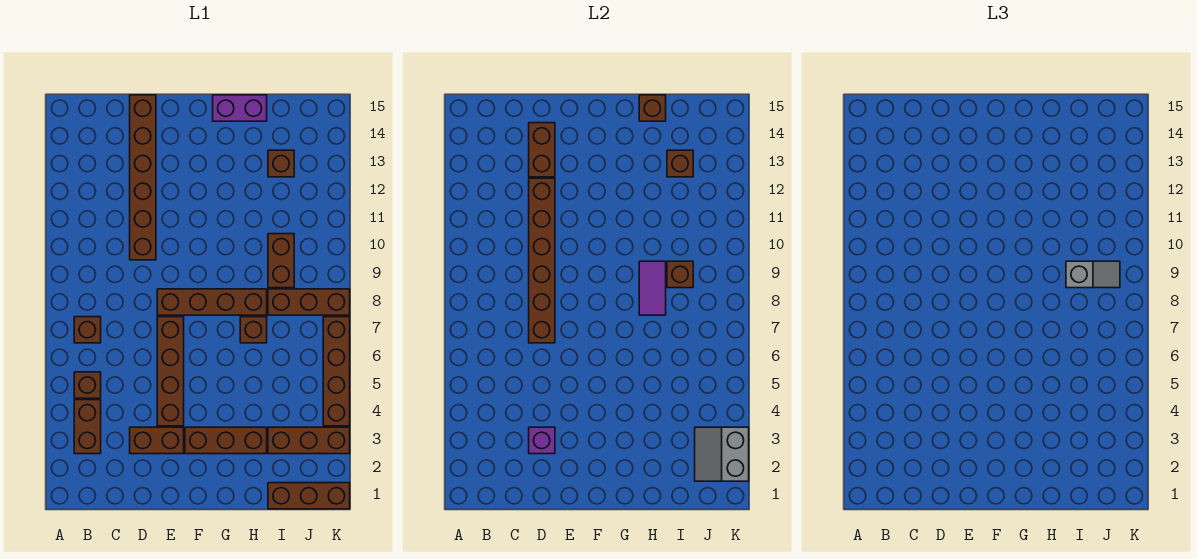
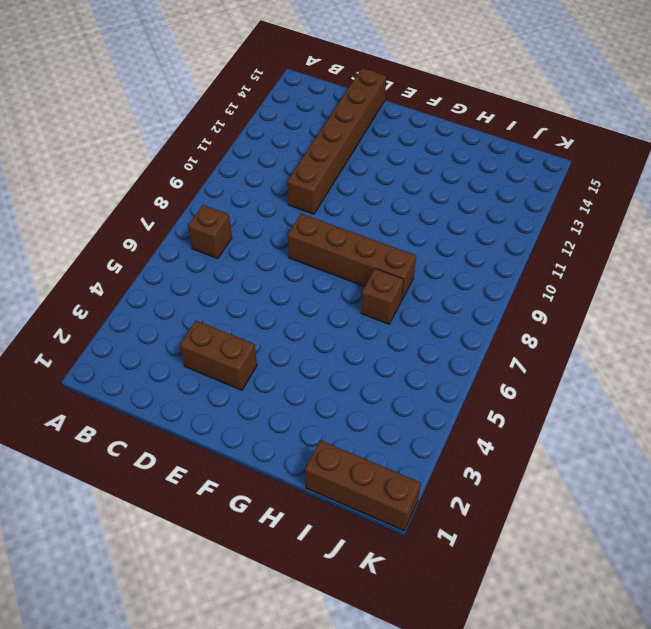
none -> brown brick B3:B4 level 1
none -> brown brick B5 level 1
none -> brown brick E4:E7 level 1

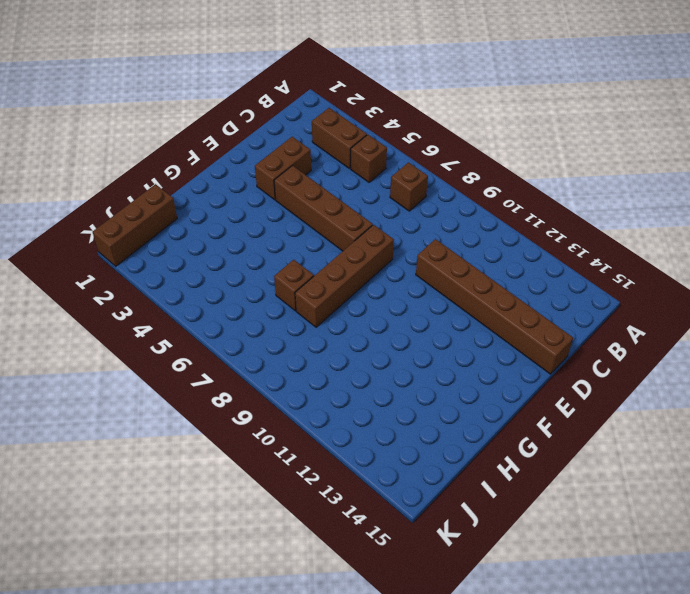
none -> brown brick F3:H3 level 1
none -> purple brick G15:H15 level 1
none -> brown brick I3:K3 level 1

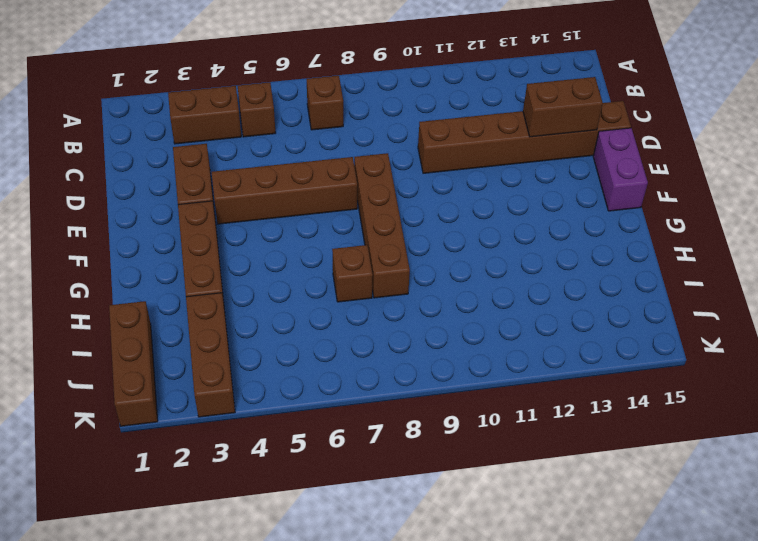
purple brick E15:F15 level 1 -> purple brick G15:H15 level 1
none -> brown brick I8:K8 level 1
none -> brown brick I9:I10 level 1
none -> brown brick I13 level 1

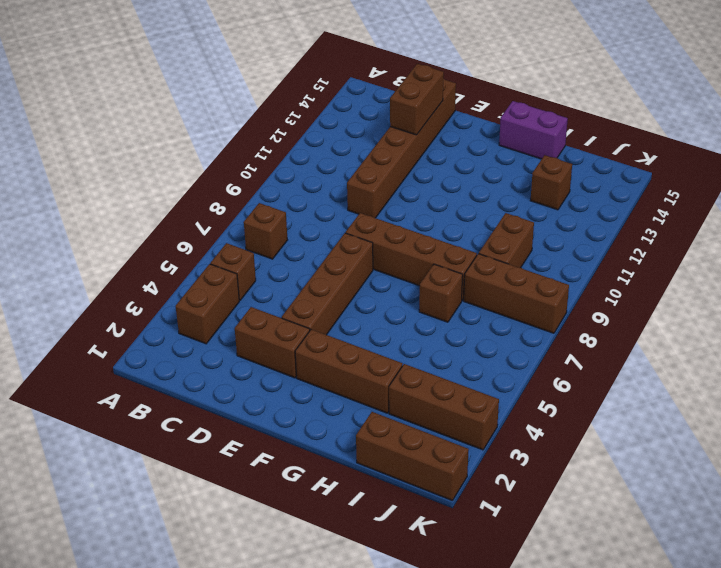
none -> brown brick K4:K7 level 1
none -> purple brick D3 level 2
none -> brown brick D7:D12 level 2

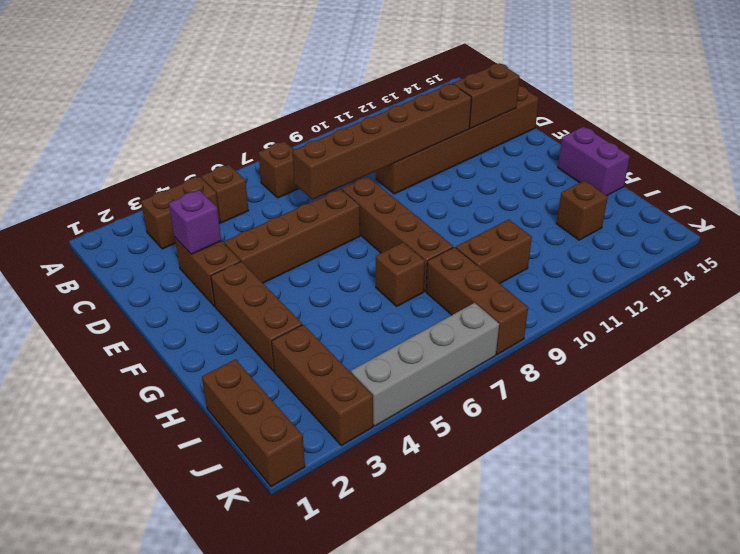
grey brick K4:K7 level 1 -> brown brick K4:K7 level 1
none -> purple tile H8:H9 level 2
none -> brown brick H15 level 2
none -> brown brick I9 level 2

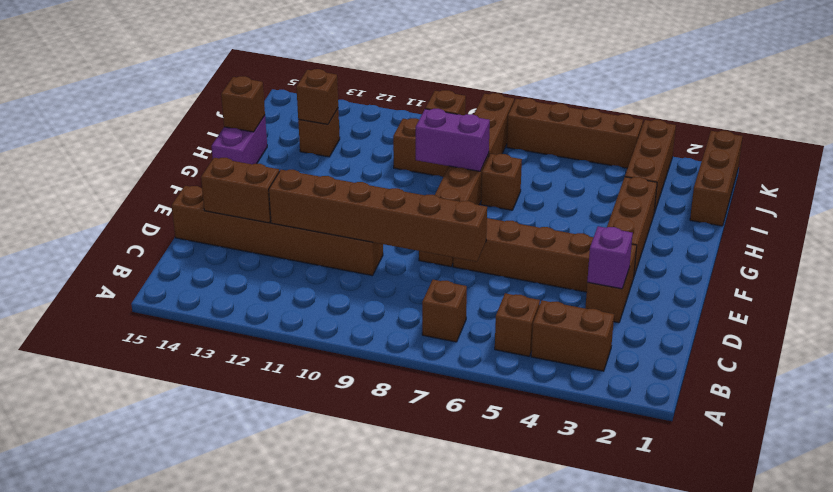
purple brick H8:H9 level 2 -> purple tile H8:H9 level 2
none -> grey slope J2:K3 level 2 top K
none -> grey slope I9:J9 level 3 top I

